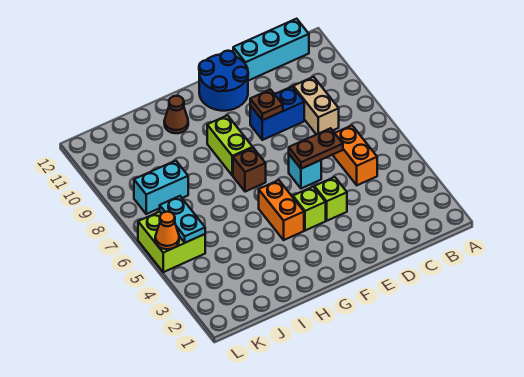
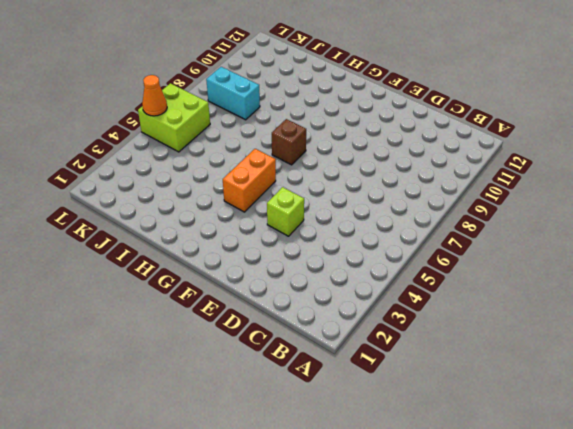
none -> cyan brick B12:D12 level 1
none -> orange brick C5:C6 level 1
none -> tan brick C8:C9 level 1

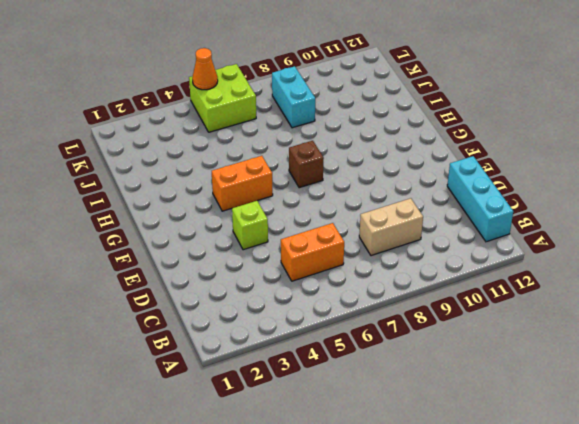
none -> blue brick D9:E9 level 1
none -> cyan brick E6 level 1
none -> blue round brick E11:F12 level 1

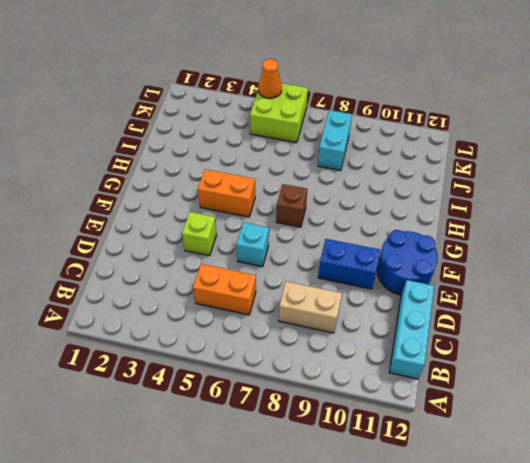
blue brick E9:E10 level 1 -> blue brick D9:E9 level 1
none -> lime brick F4 level 1
none -> lime brick G8:G9 level 1
none -> brown cone H11 level 1

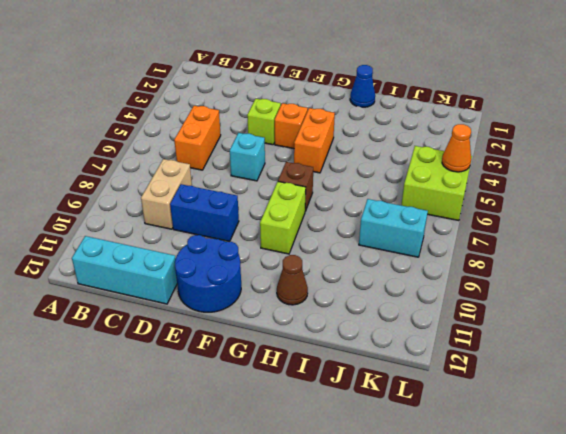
orange brick F4 level 1 -> lime brick F4 level 1
blue cone H1 level 1 -> none
none -> brown plate D6:E6 level 2
none -> brown plate E9 level 2
none -> cyan plate K5:K6 level 2

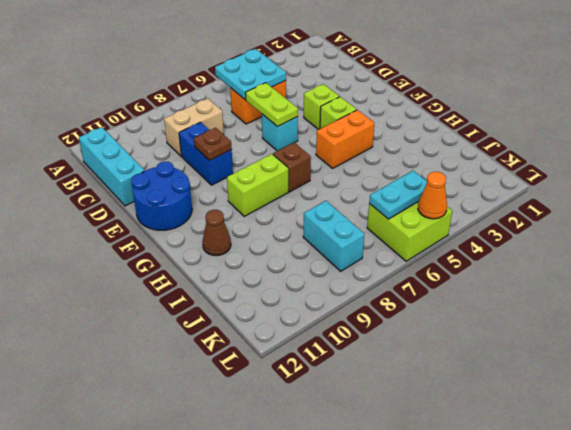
cyan plate B5:C6 level 2 -> none
lime plate D6:E6 level 2 -> brown plate D6:E6 level 2

